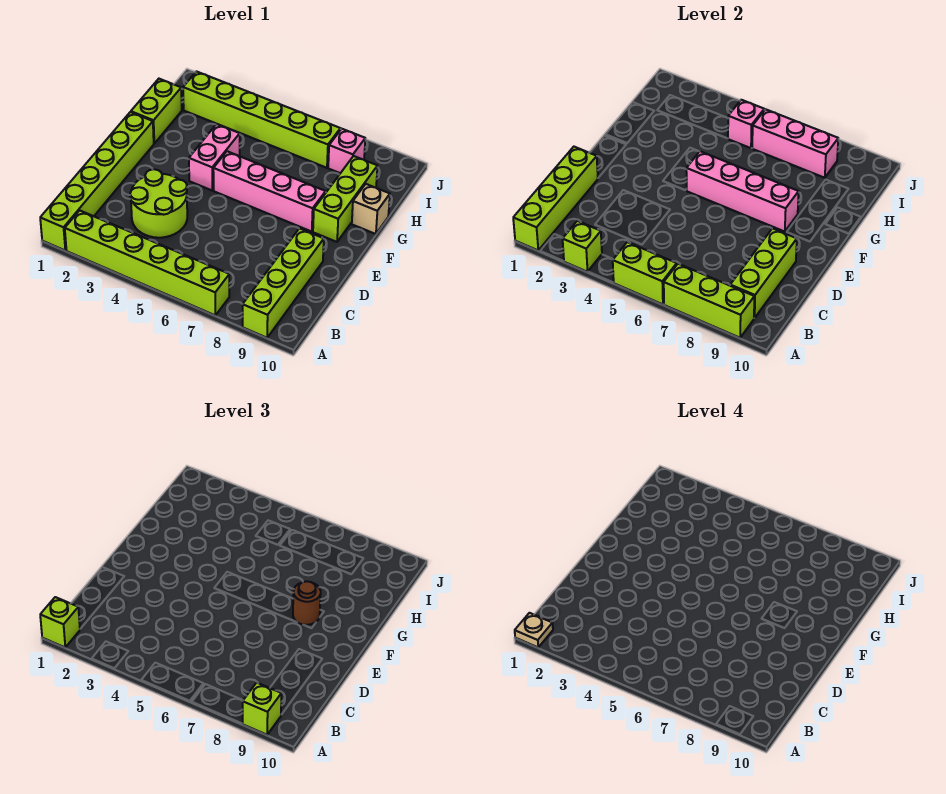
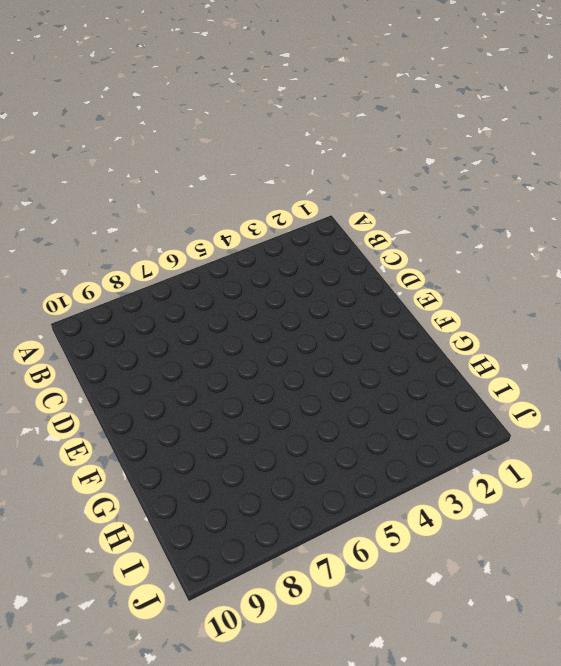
none -> lime brick A1:F1 level 1
none -> lime brick A2:A7 level 1
none -> lime brick A9:D9 level 1

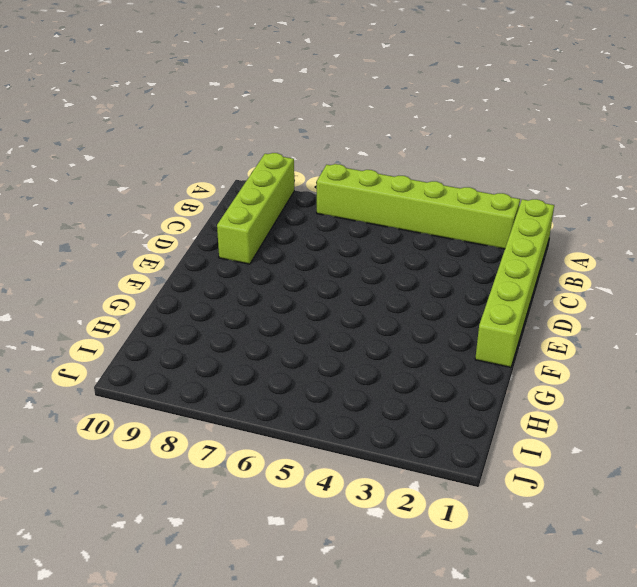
none -> lime round brick C3:D4 level 1
none -> pink brick F4:G4 level 1
none -> pink brick F5:F8 level 1

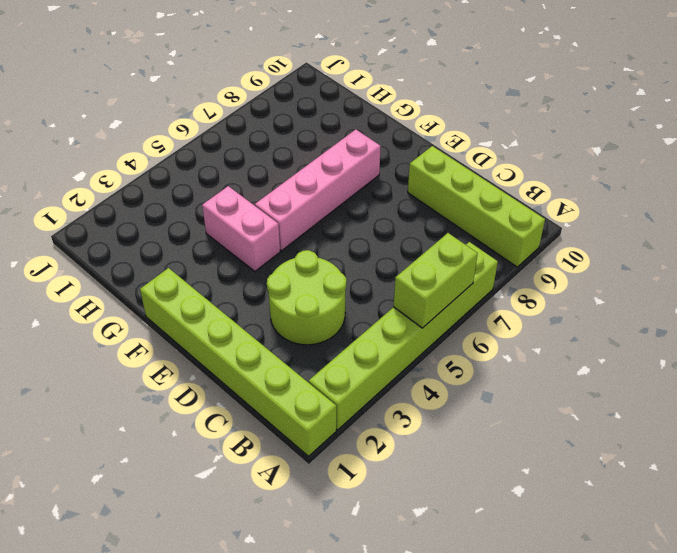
none -> lime brick F9:H9 level 1
none -> lime brick G1:H1 level 1
none -> tan brick G10 level 1

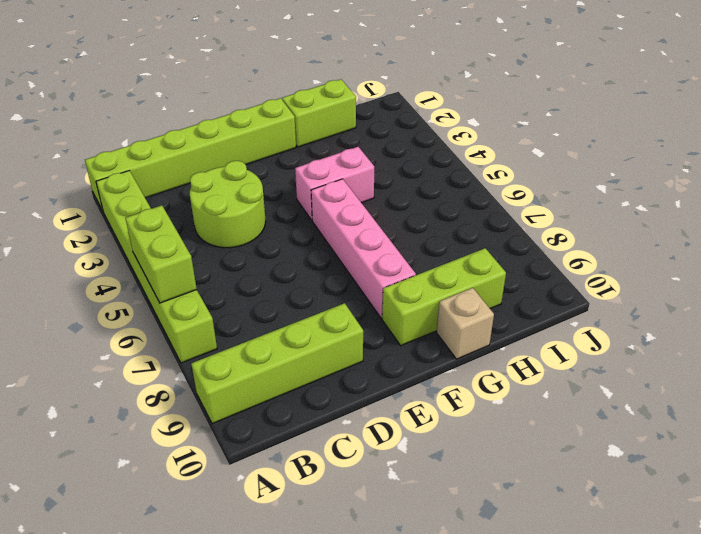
none -> lime brick I2:I7 level 1
none -> pink brick I8 level 1
none -> lime brick A1:D1 level 2

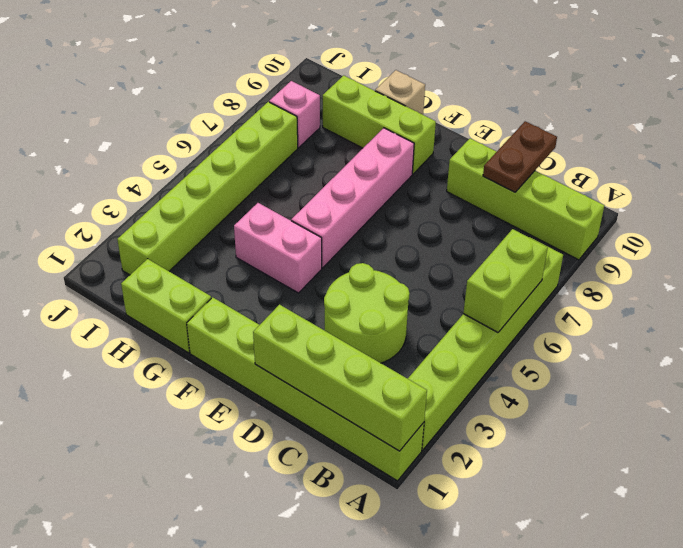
brown plate C9:C10 level 2 -> lime brick B9:D9 level 2
none -> lime brick A3 level 2
none -> lime brick A7:A9 level 2
none -> pink brick F5:F8 level 2

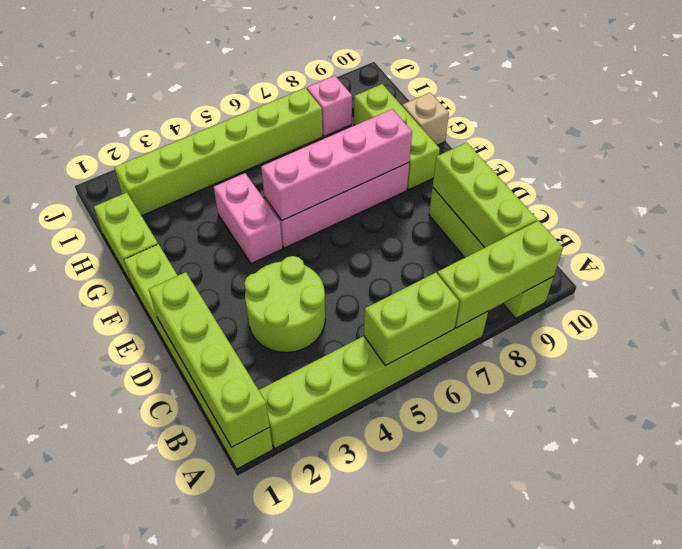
none -> lime brick A3 level 2
none -> pink brick I5 level 2
none -> pink brick I6:I8 level 2

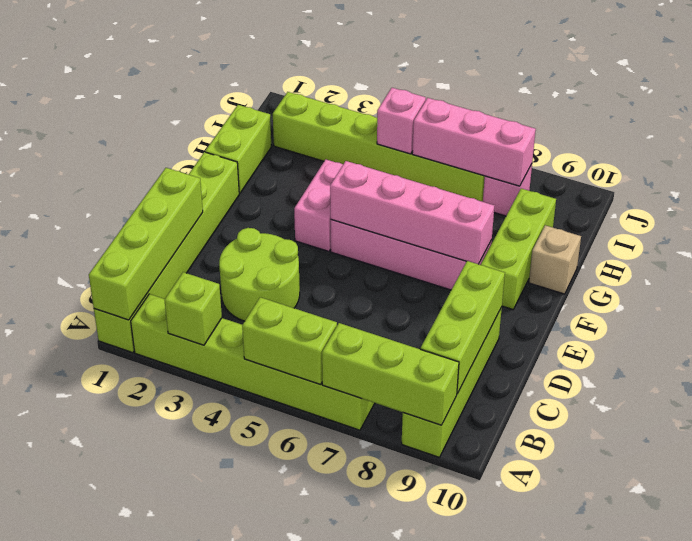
none -> lime brick A1 level 3
none -> lime brick A9 level 3
none -> brown round brick F8 level 3

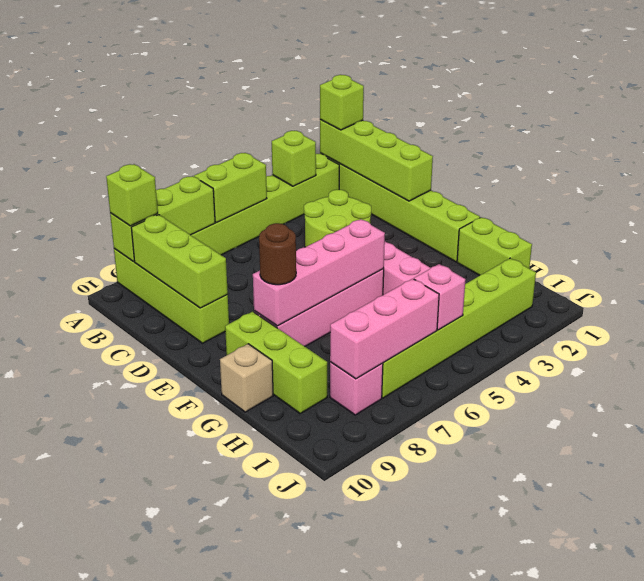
none -> tan plate A1 level 4

